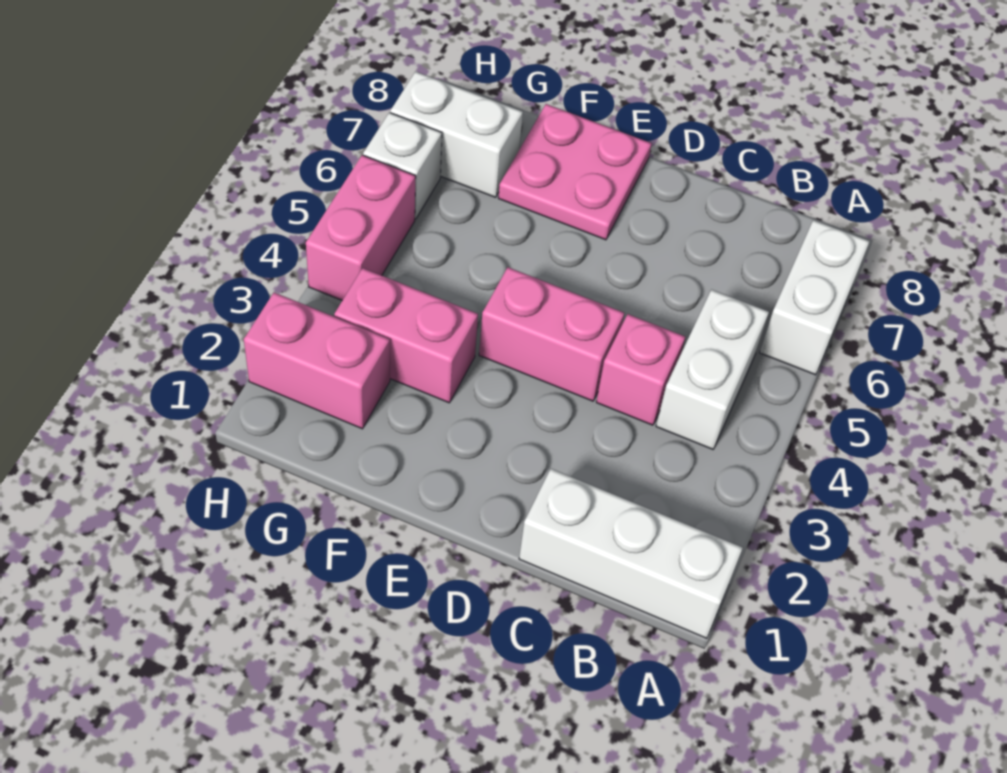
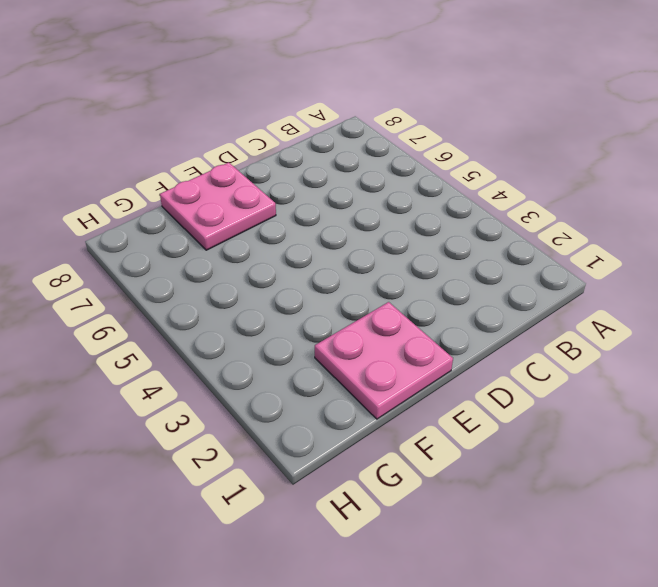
pink plate E1:F2 level 1 -> none
none -> white brick A1:C1 level 1
none -> white brick A6:A7 level 1

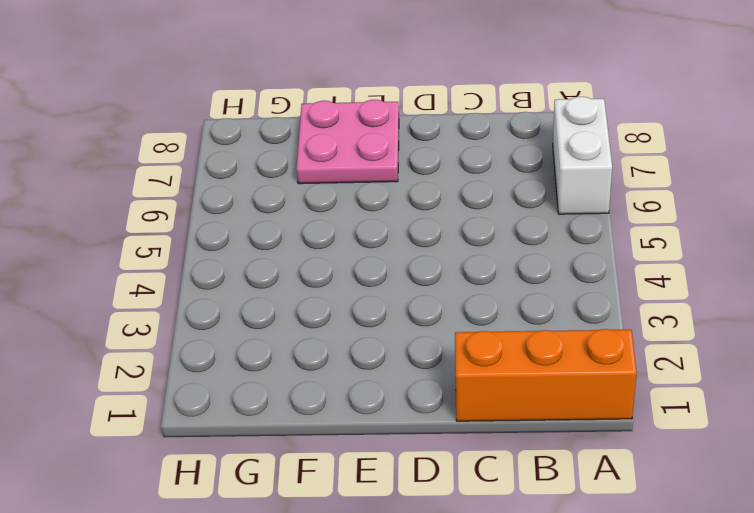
orange brick A1:C1 level 1 -> white brick A1:C1 level 1
none -> white brick B4:B5 level 1
none -> pink brick C4 level 1

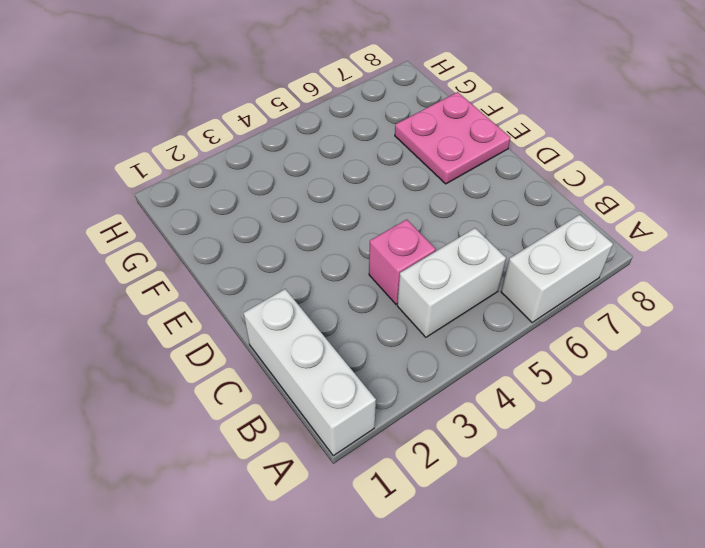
none -> pink brick D4:E4 level 1
none -> pink brick F3:G3 level 1

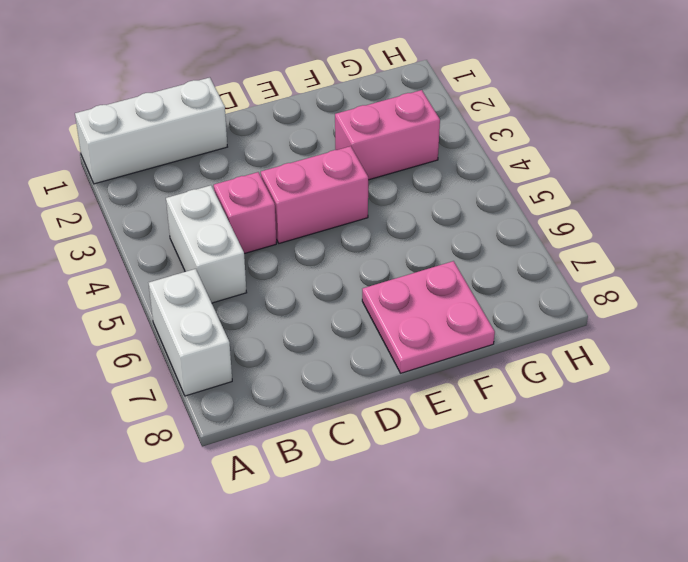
none -> pink brick G2:H2 level 1
none -> white brick G7:H7 level 1

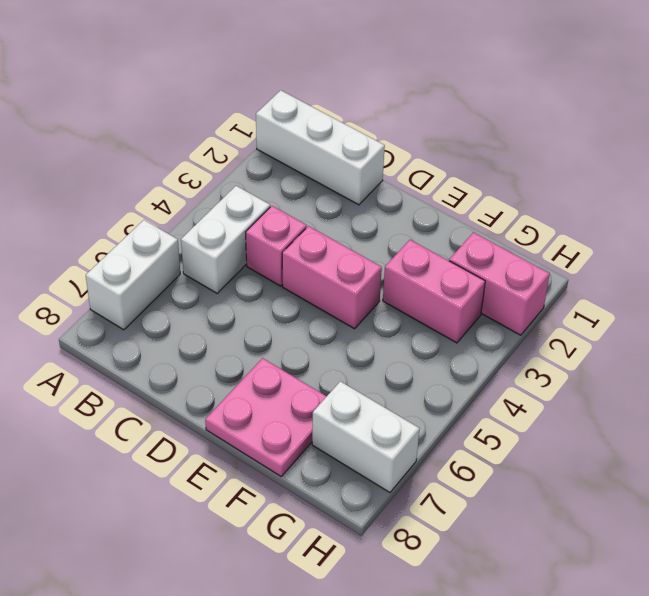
none -> pink brick H4:H5 level 1
none -> white brick H6 level 1

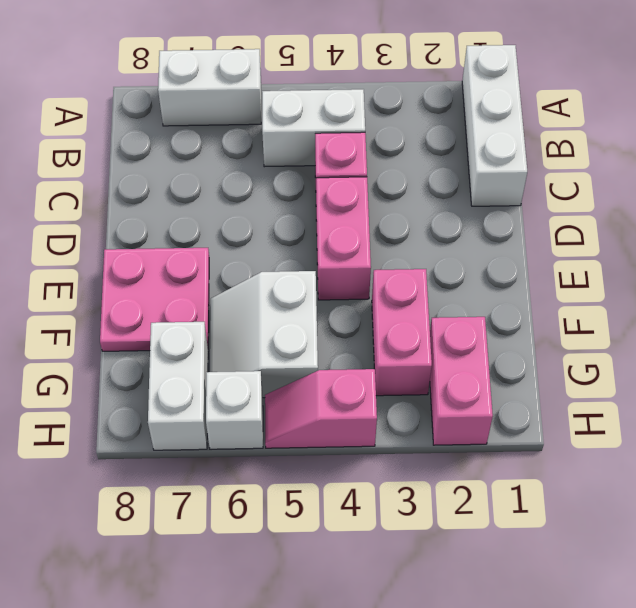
white slope F5:G6 level 1 top 5 -> none
pink slope H4:H5 level 1 top 4 -> pink brick H4:H5 level 1

